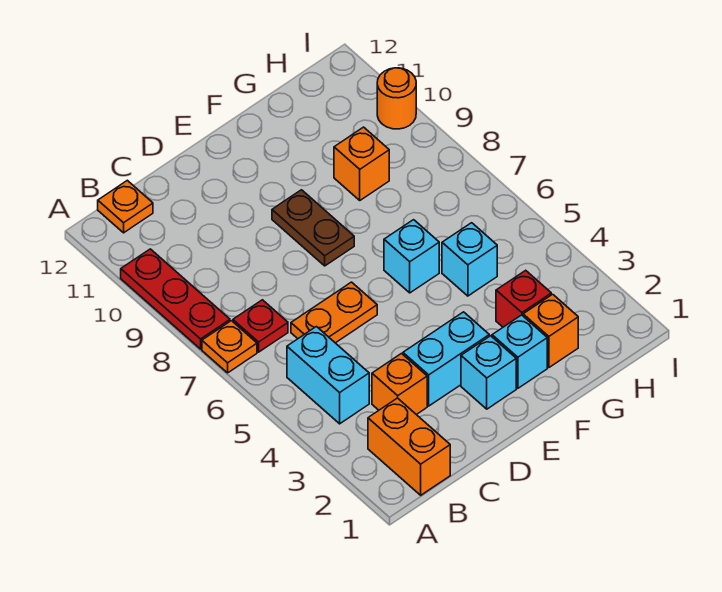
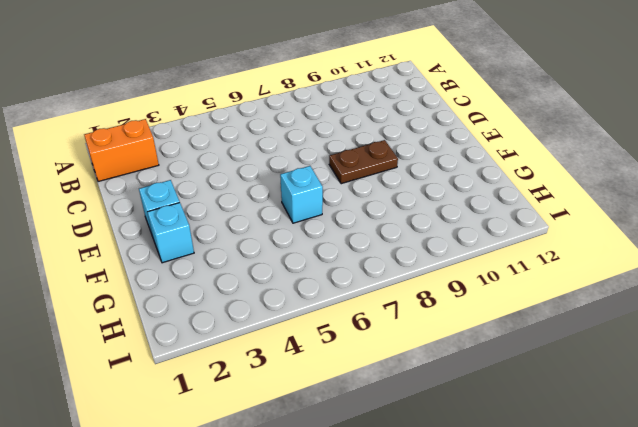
none -> orange plate A7 level 1
none -> red plate A8:A10 level 1
none -> cyan brick B4:B5 level 1

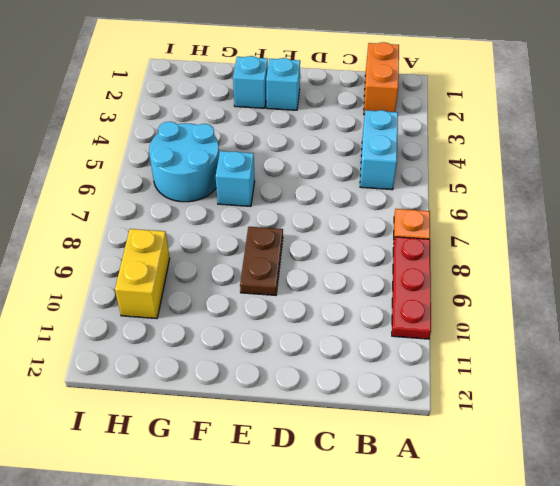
cyan round brick G5:H6 level 1 -> cyan brick G5 level 1
yellow brick H9:H10 level 1 -> none
none -> red plate B7 level 1
none -> orange plate B12 level 1
none -> orange brick C3 level 1

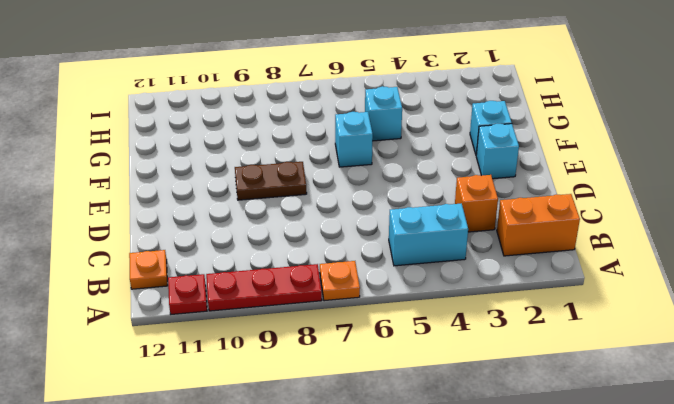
red plate A11 level 1 -> red plate B7 level 1
none -> orange plate C6:D6 level 1
none -> cyan brick D3:E3 level 1
none -> orange brick G2 level 1

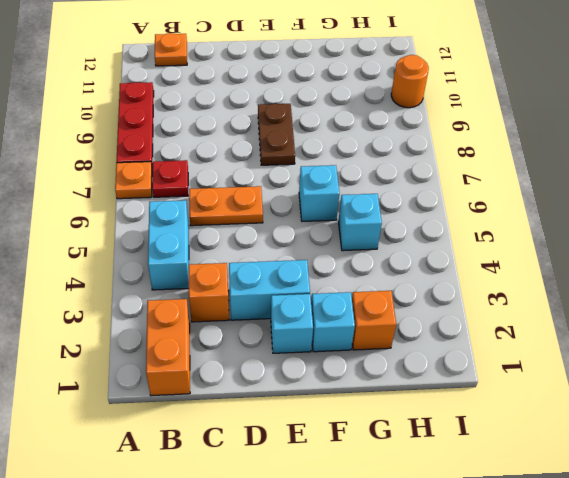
none -> red brick G3 level 1
none -> orange brick G9 level 1

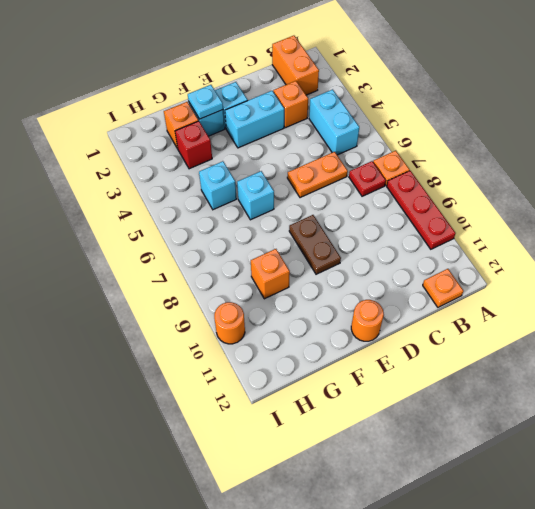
orange round brick E12 level 1 -> none
cyan plate F2 level 2 -> none

